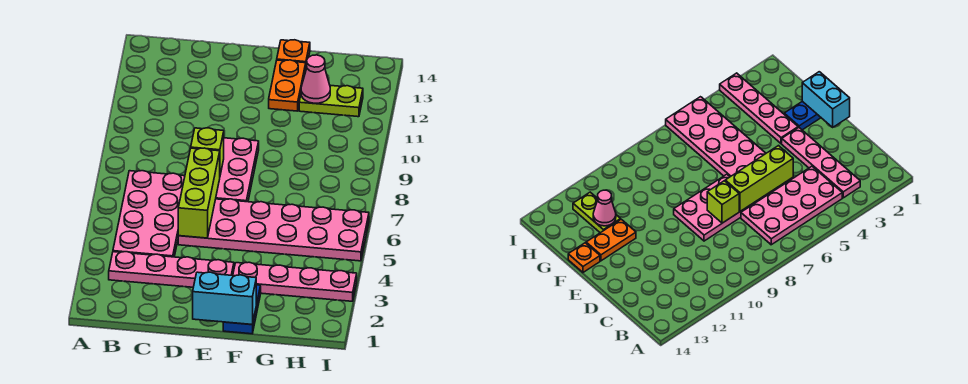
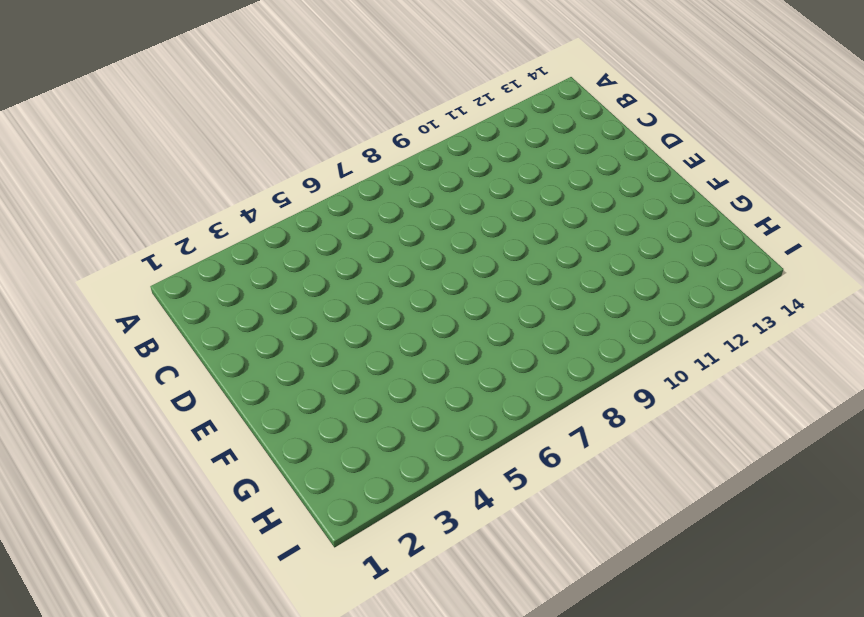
none -> pink plate B3:E3 level 1
none -> pink plate B4:C7 level 1
none -> pink plate D5:I6 level 1

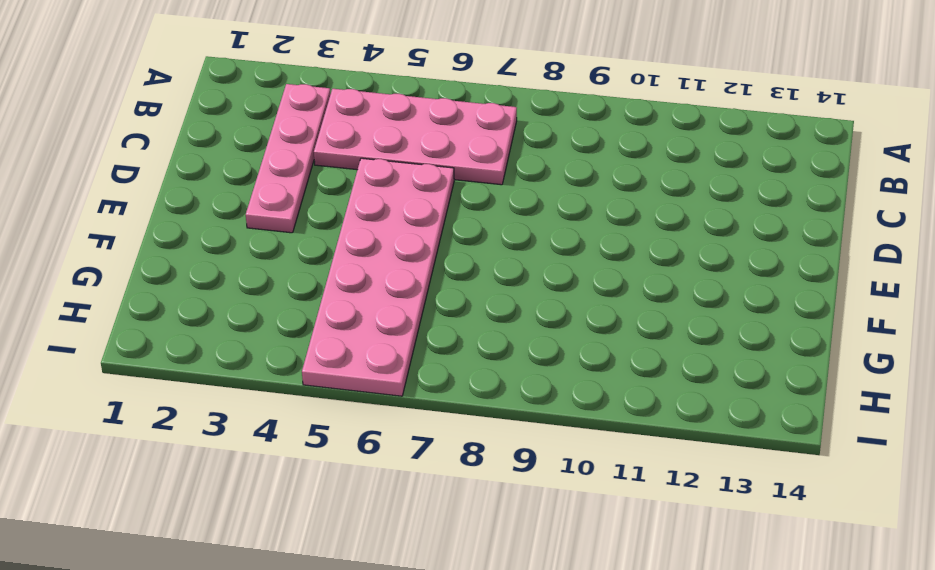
none -> pink plate D7:E9 level 1
none -> blue plate F1:F2 level 1
none -> pink plate F3:I3 level 1

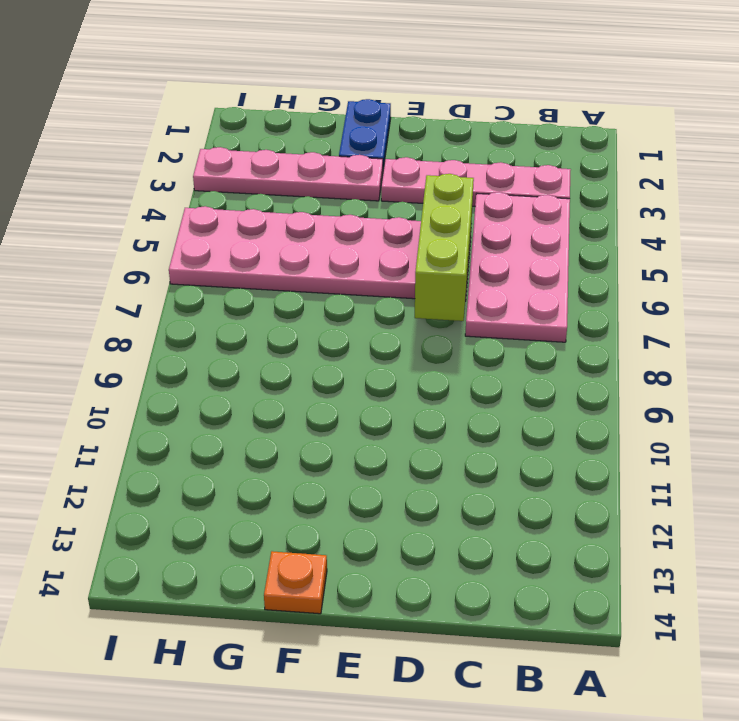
none -> pink plate D7:E9 level 1
none -> orange plate F12:F13 level 1
none -> lime plate G12:H12 level 1

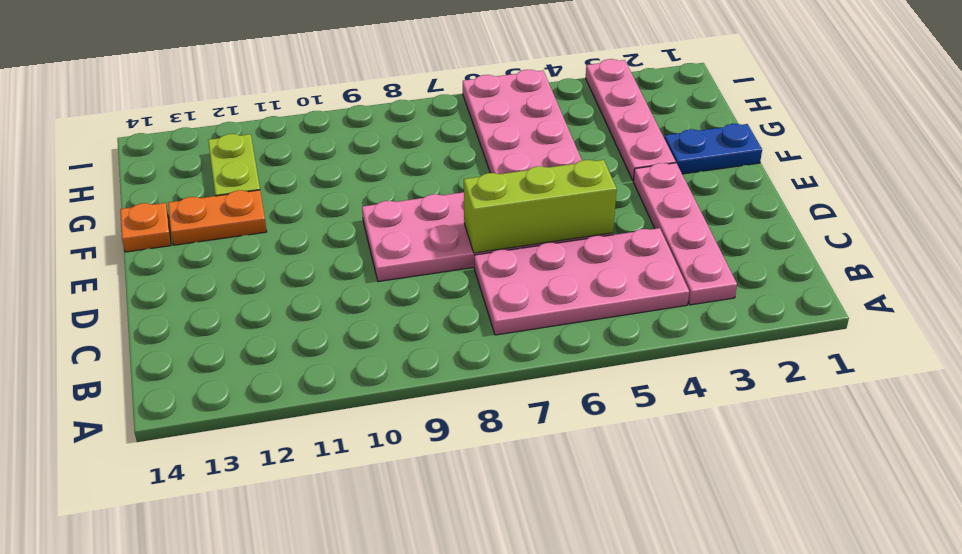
none -> lime brick D8 level 2
none -> cyan brick E1:F1 level 2
none -> pink cone G12 level 2

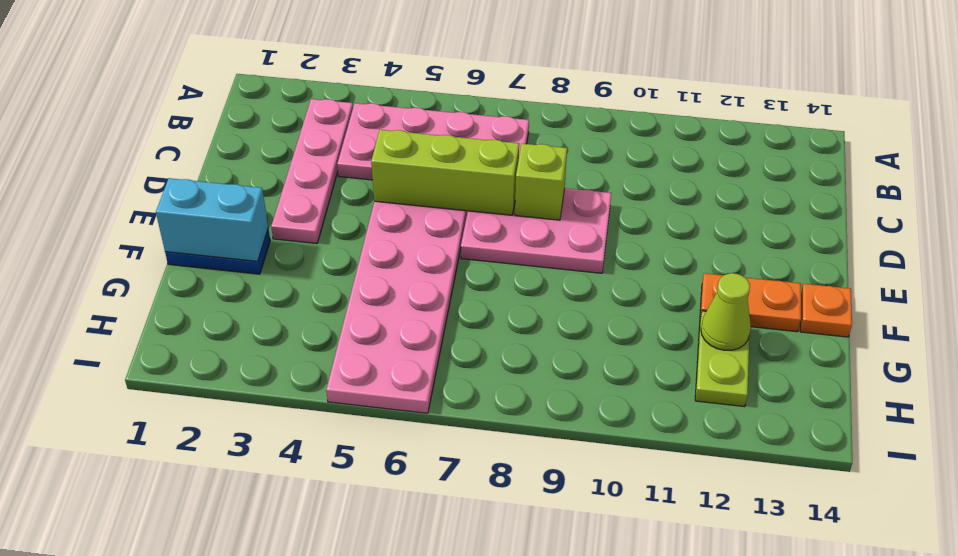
cyan brick F1:F2 level 2 -> cyan brick E1:F1 level 2
lime cone G12 level 2 -> pink cone G12 level 2
none -> pink plate F3:I3 level 1

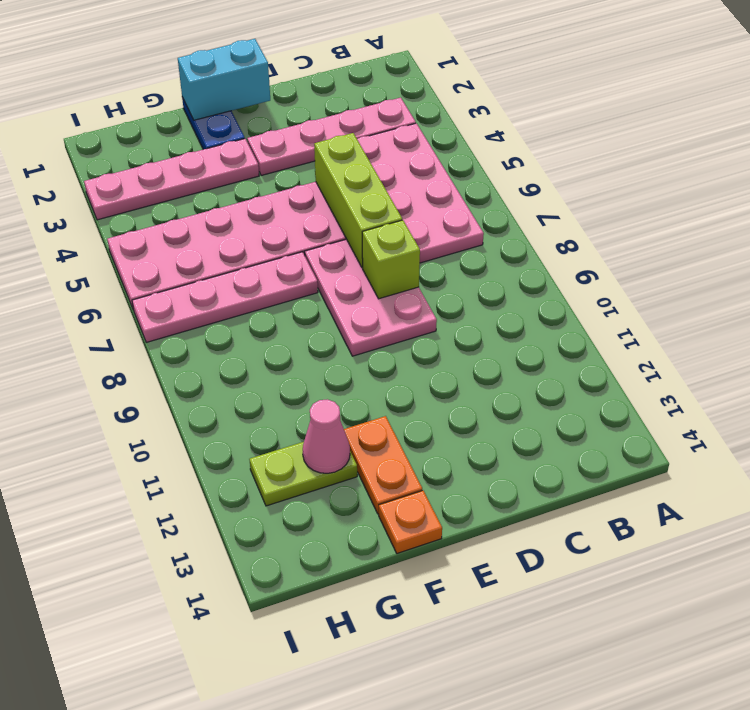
pink plate F7:I7 level 1 -> none

